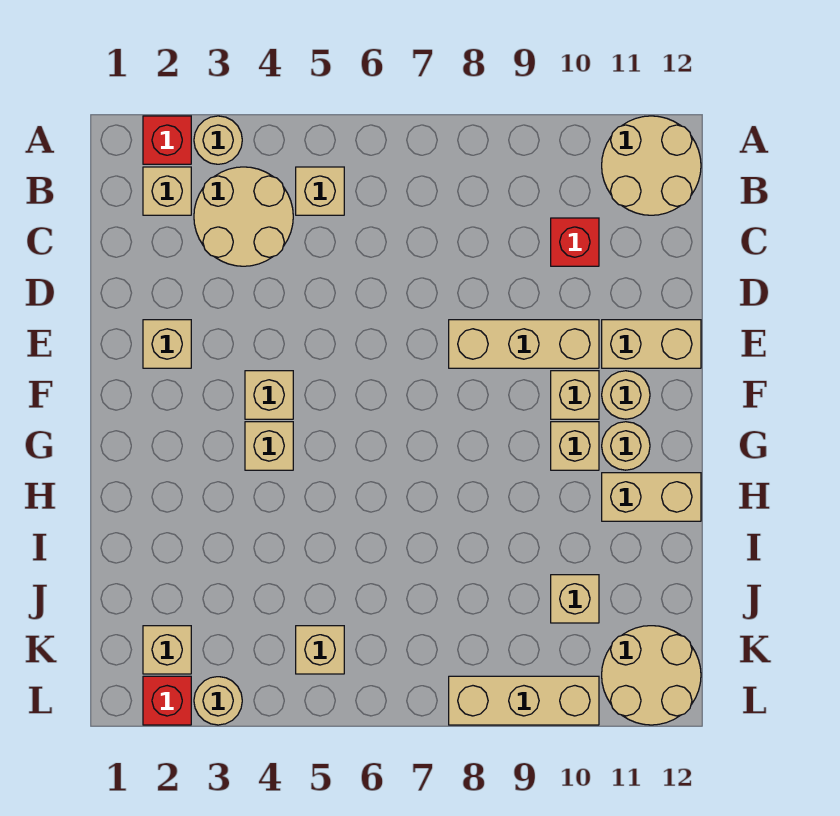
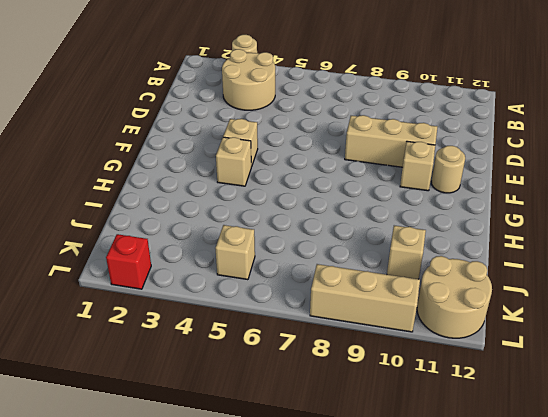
none -> red brick A2 level 1
none -> tan round brick A11:B12 level 1
none -> tan brick B2 level 1

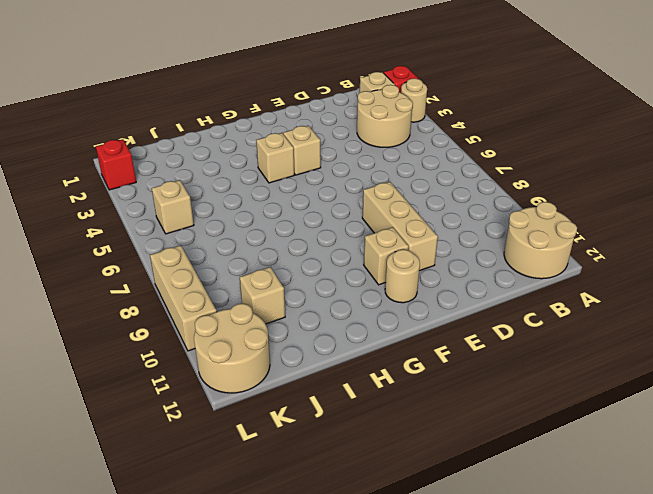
none -> tan brick B5 level 1
none -> red brick C10 level 1
none -> tan brick E2 level 1

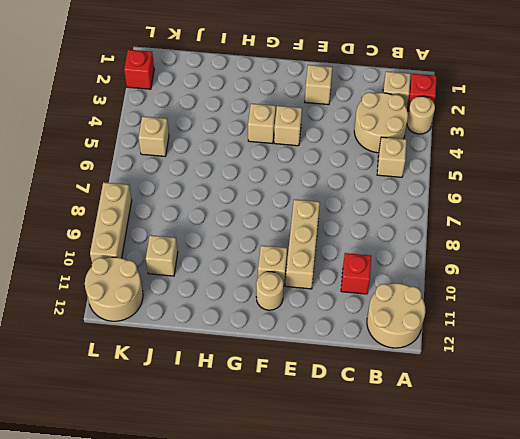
none -> tan brick E11:E12 level 1
none -> tan brick G10 level 1
none -> tan round brick G11 level 1

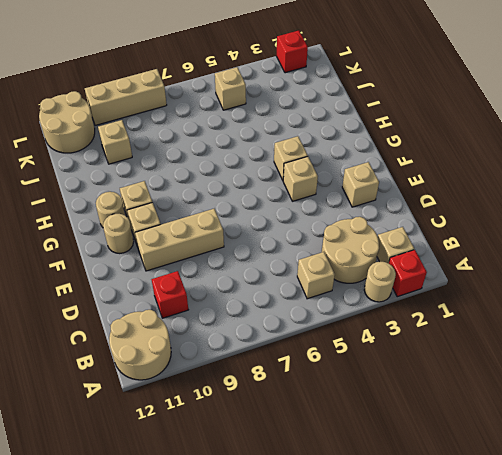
none -> tan brick E11:E12 level 1
none -> tan brick H11:H12 level 1
none -> tan brick K2 level 1

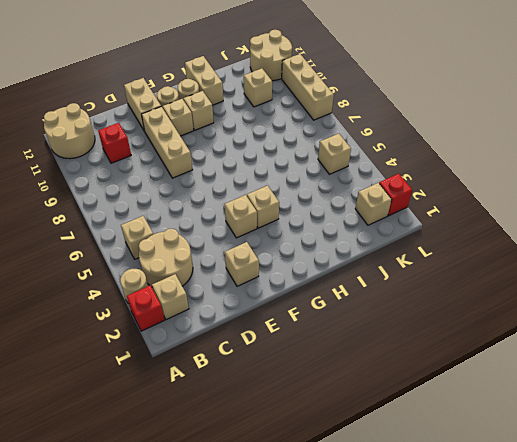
none -> tan round brick L3 level 1

